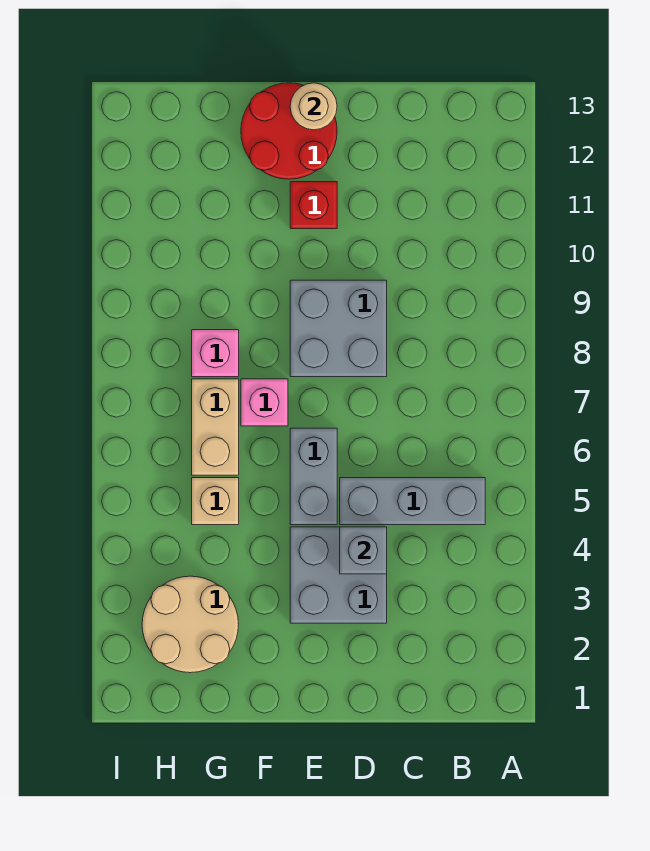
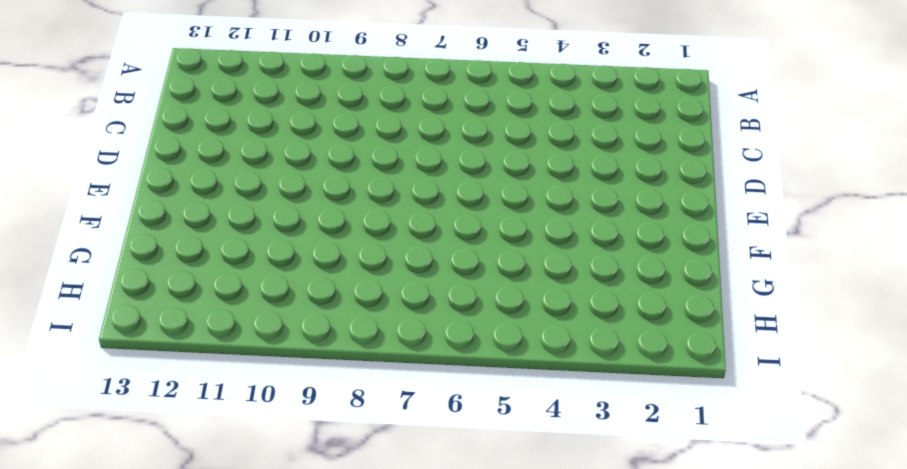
none -> grey brick B5:D5 level 1
none -> grey brick D3:E4 level 1
none -> grey brick D8:E9 level 1

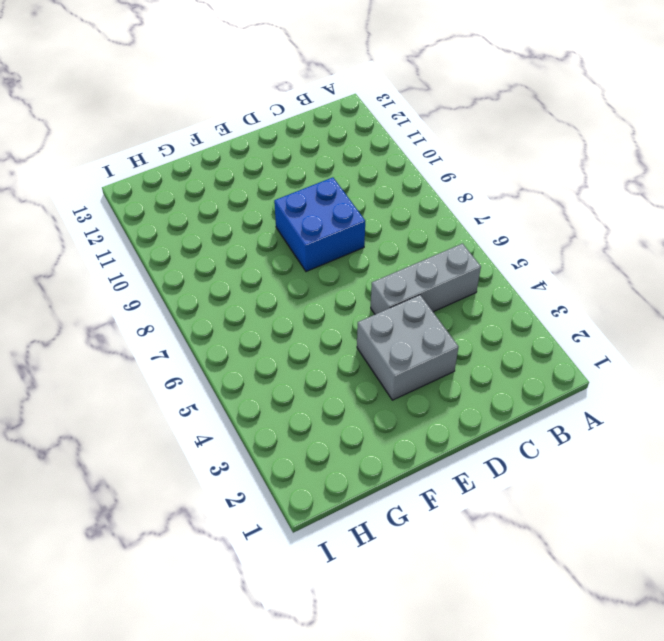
blue brick D8:E9 level 1 -> grey brick D8:E9 level 1
none -> grey brick E5:E6 level 1
none -> red brick E11 level 1
none -> red round brick E12:F13 level 1

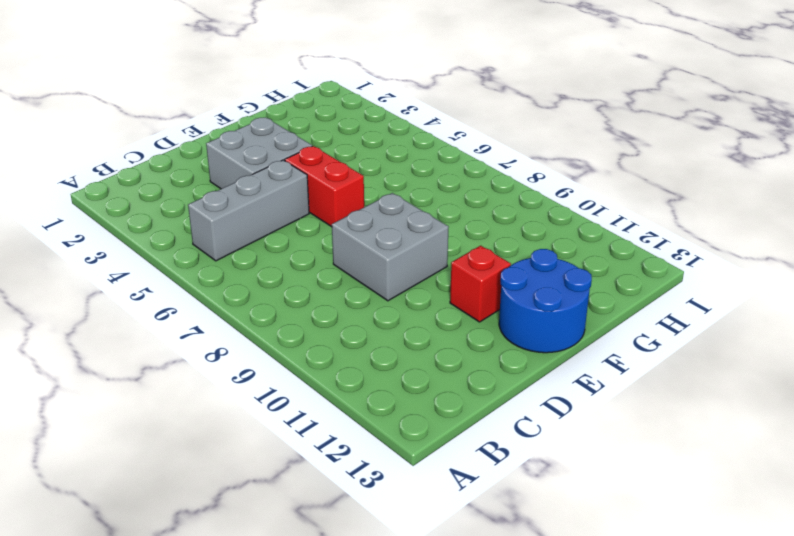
red brick E5:E6 level 1 -> grey brick E5:E6 level 1
blue round brick E12:F13 level 1 -> red round brick E12:F13 level 1
none -> pink brick F7 level 1
none -> tan round brick G2:H3 level 1
none -> tan brick G5 level 1

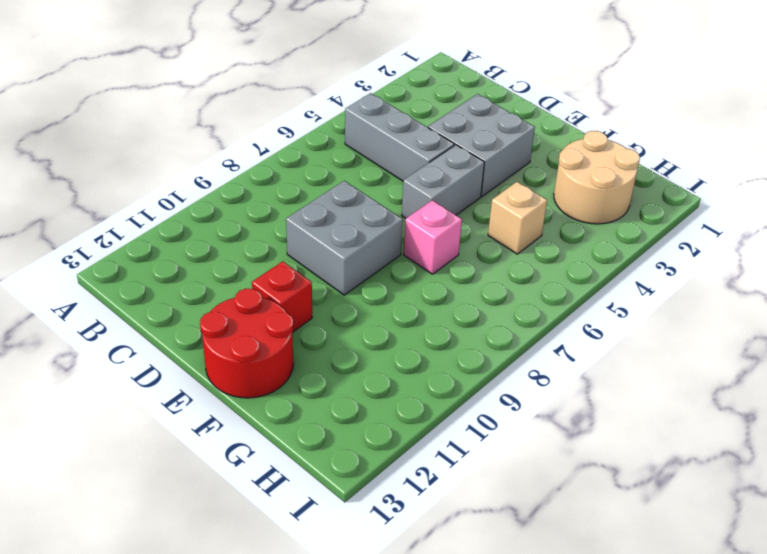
none -> tan brick G6:G7 level 1
none -> pink brick G8 level 1
none -> grey brick D4 level 2

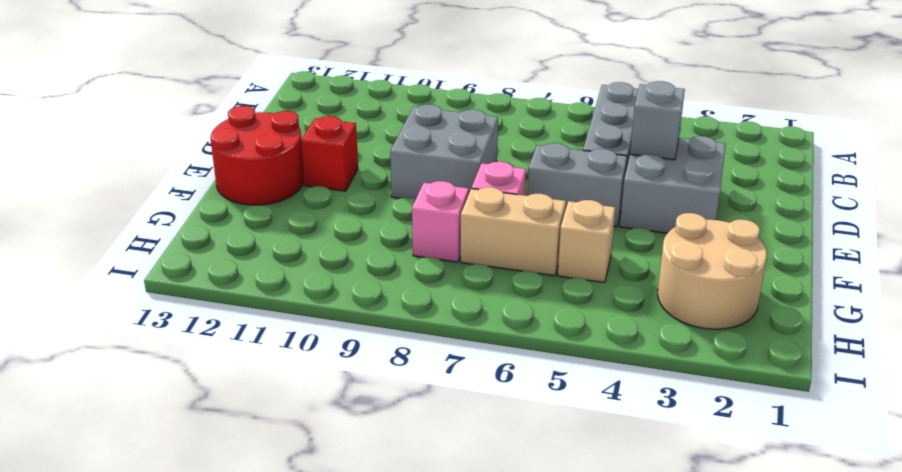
none -> tan round brick E13 level 2

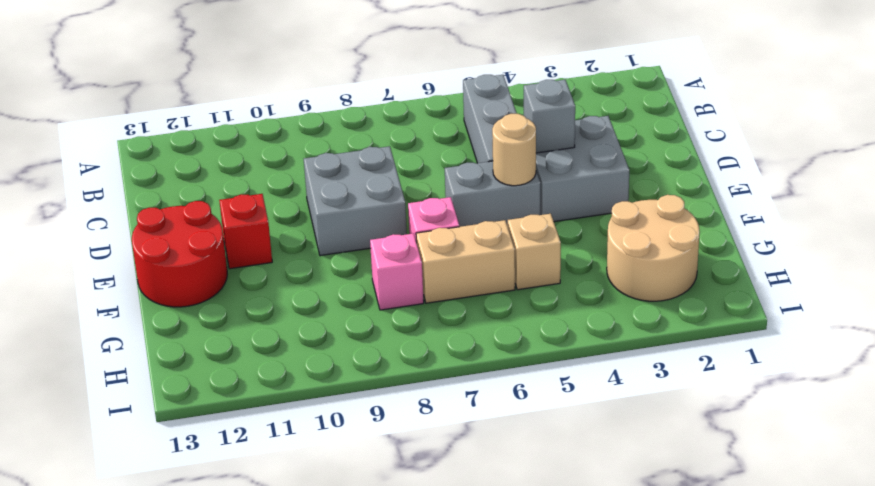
tan round brick E5 level 2 -> tan round brick E13 level 2

